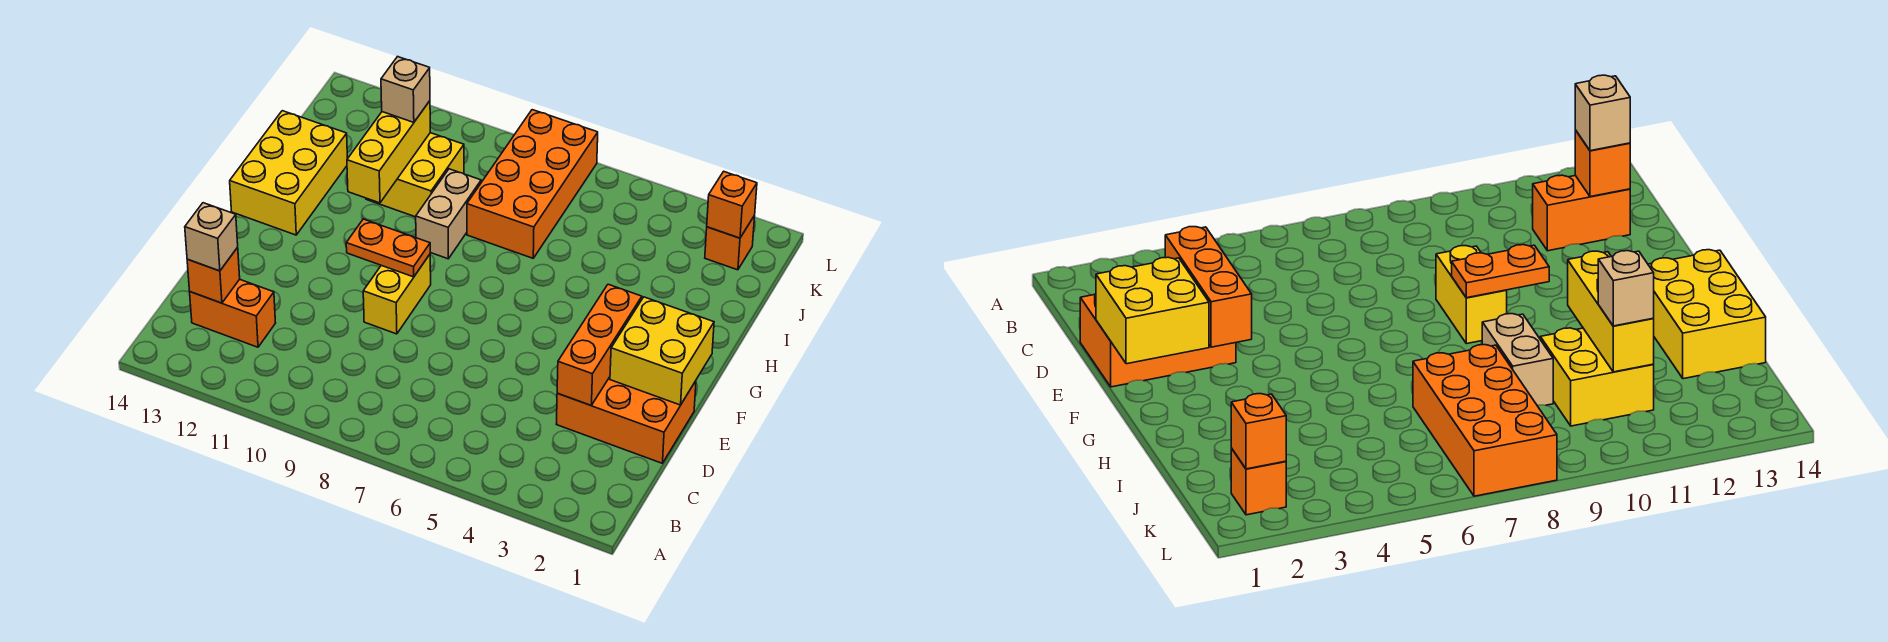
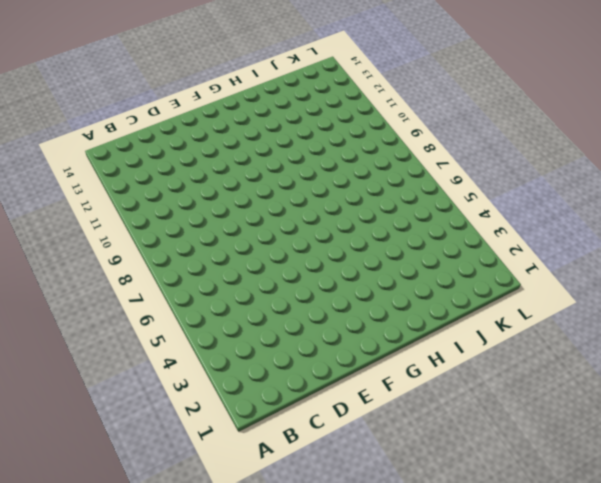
none -> orange brick C12:C13 level 1
none -> orange brick D1:E3 level 1
none -> yellow brick E9:F9 level 1

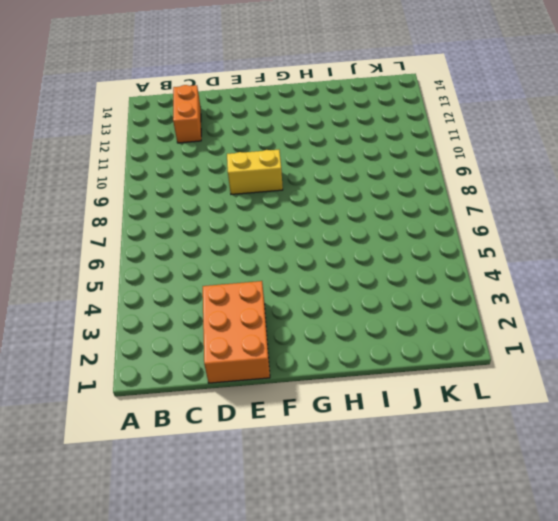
none -> yellow brick G13:I14 level 1
none -> tan brick H9:I9 level 1
none -> orange brick I7:L8 level 1

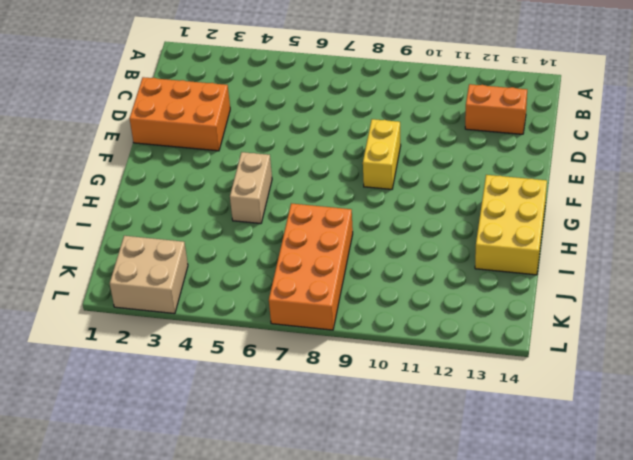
tan brick G5:H5 level 1 -> tan brick H9:I9 level 1
tan brick K2:L3 level 1 -> orange brick K2 level 1
none -> yellow brick I10:J11 level 1
none -> orange brick C13 level 2
none -> orange brick D3:F3 level 2

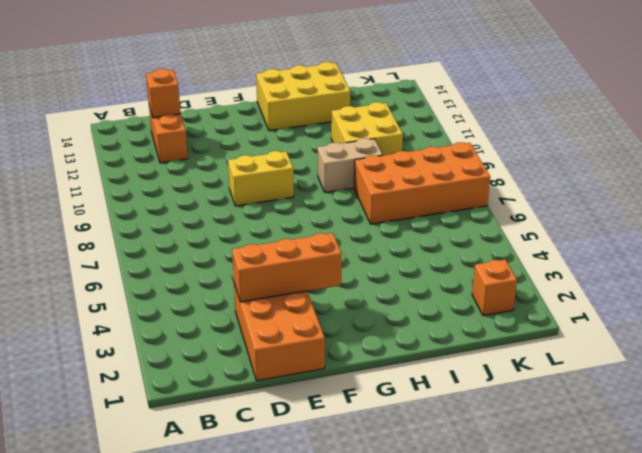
none -> yellow brick E1:F2 level 2
none -> orange plate F9:F10 level 2
none -> yellow brick H11:J11 level 2

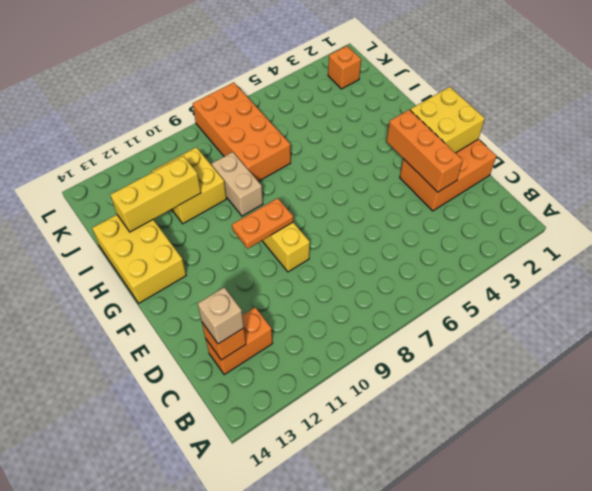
yellow brick I11:I13 level 2 -> yellow brick H11:J11 level 2
none -> orange brick K2 level 2
none -> tan brick J11 level 3

